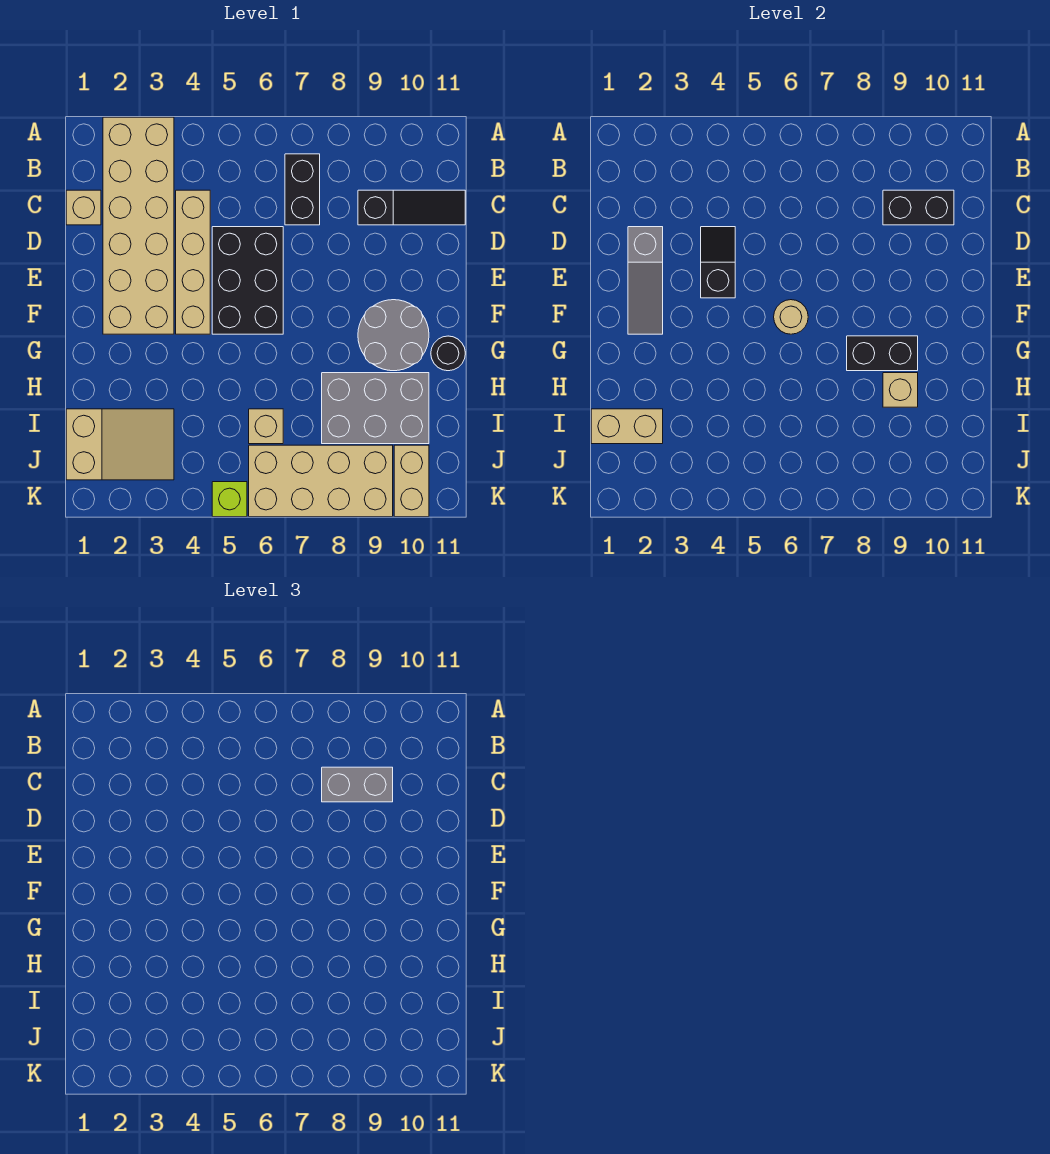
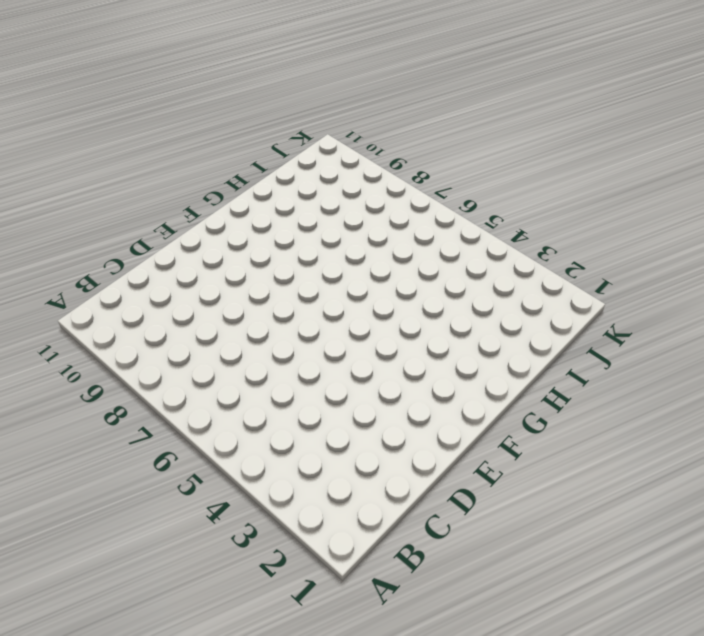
none -> tan brick A2:F3 level 1
none -> black brick B7:C7 level 1
none -> tan brick C1 level 1

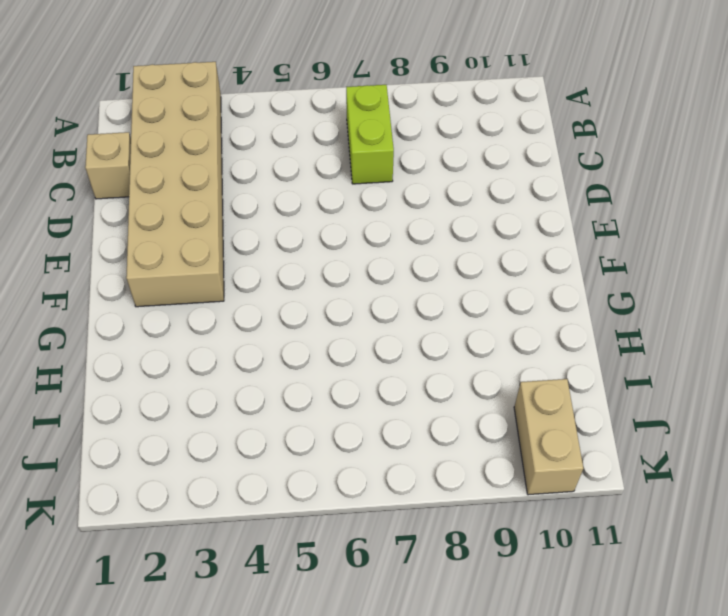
lime brick B7:C7 level 1 -> black brick B7:C7 level 1
none -> tan brick C4:F4 level 1
none -> black slope C9:C11 level 1 top 9
none -> black brick D5:F6 level 1

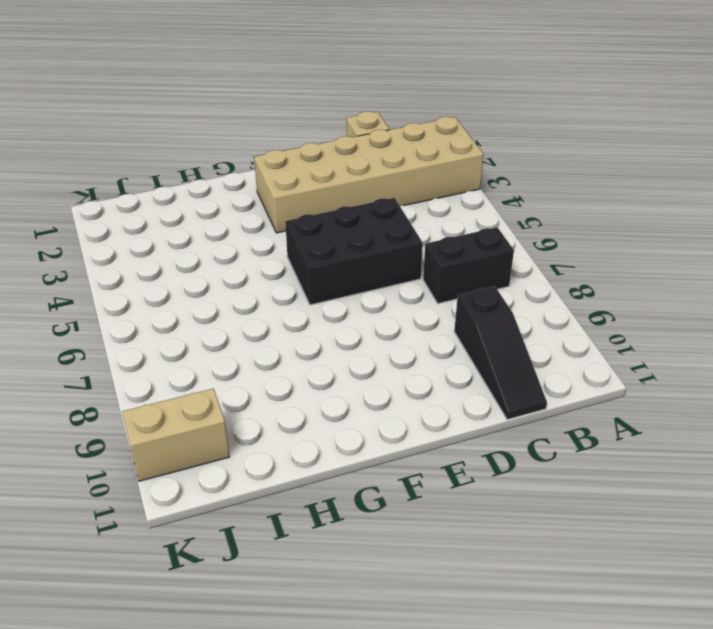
none -> tan brick C4:F4 level 1
none -> grey round brick F9:G10 level 1
none -> black round brick G11 level 1

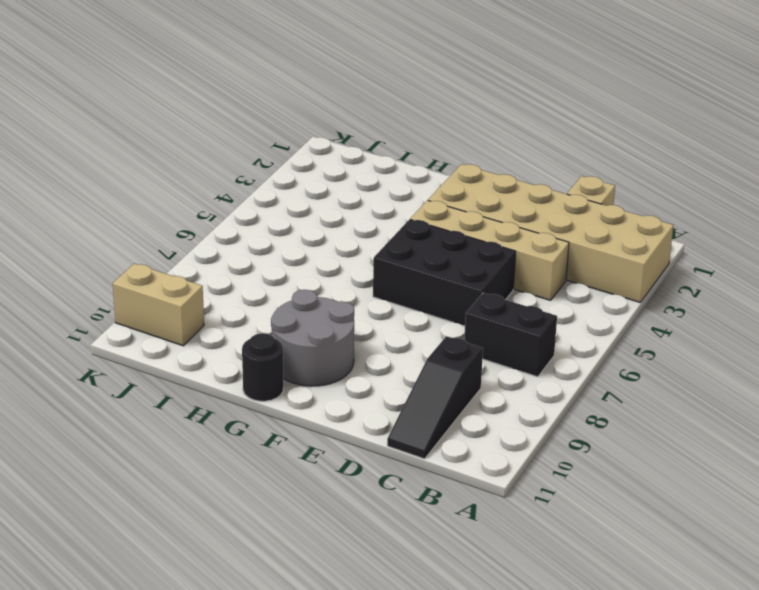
none -> grey brick H8:I10 level 1
none -> tan slope I1:J3 level 1 top 1
none -> tan brick I6 level 1

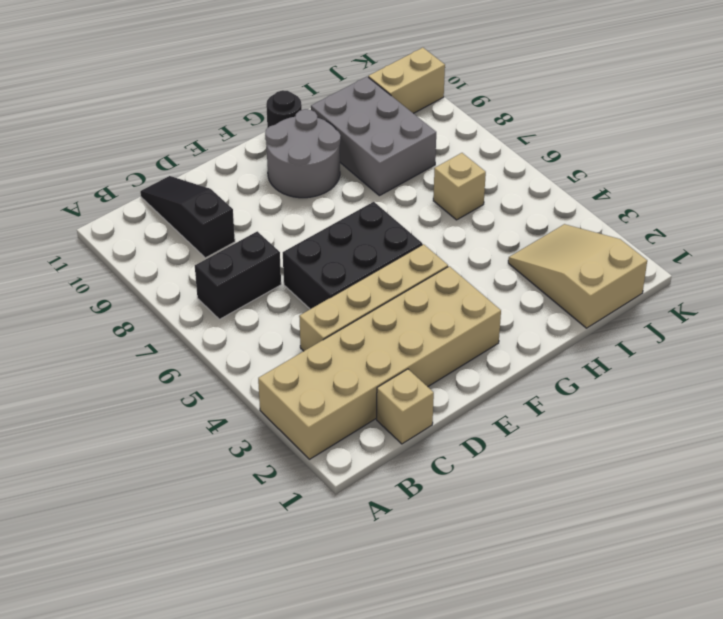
none -> tan brick J6:K9 level 1
none -> lime brick K5 level 1
none -> black brick C9:C10 level 2

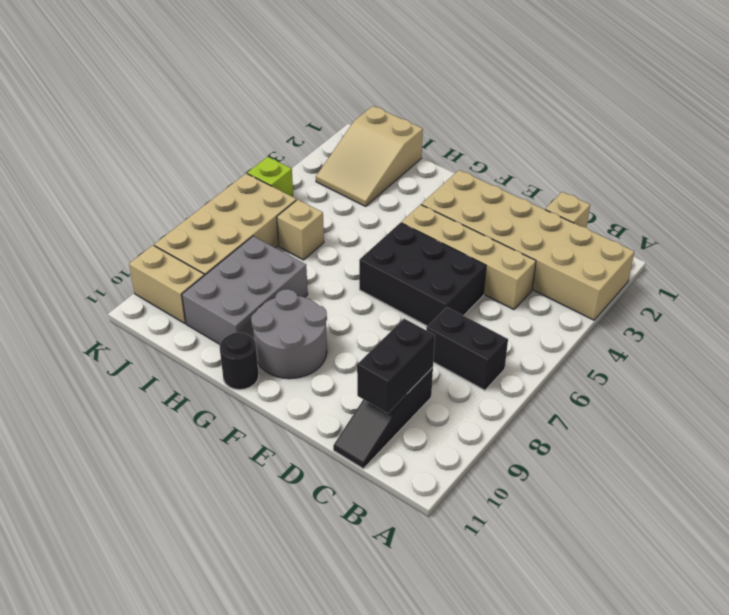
none -> grey slope D2:F2 level 2 top D
none -> black slope D4:E4 level 2 top E
none -> tan round brick F6 level 2

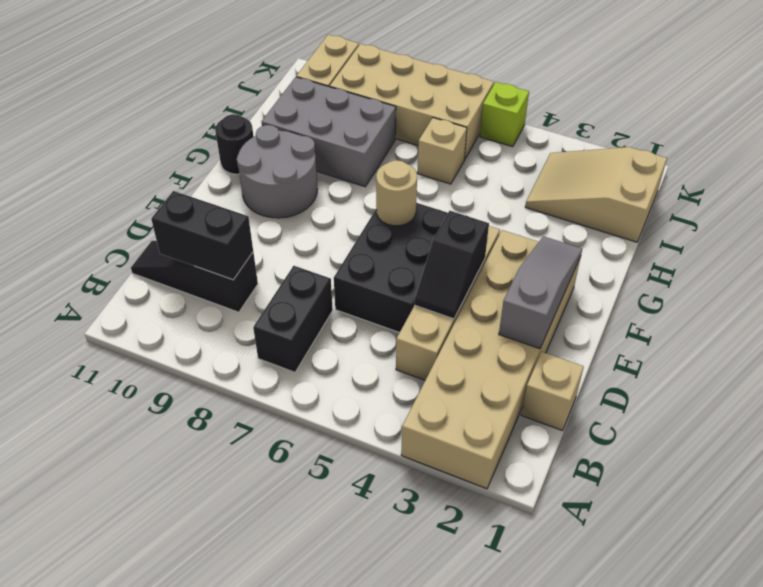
none -> black brick G8:G9 level 2
none -> tan brick H9 level 2
none -> tan brick I1:I2 level 2

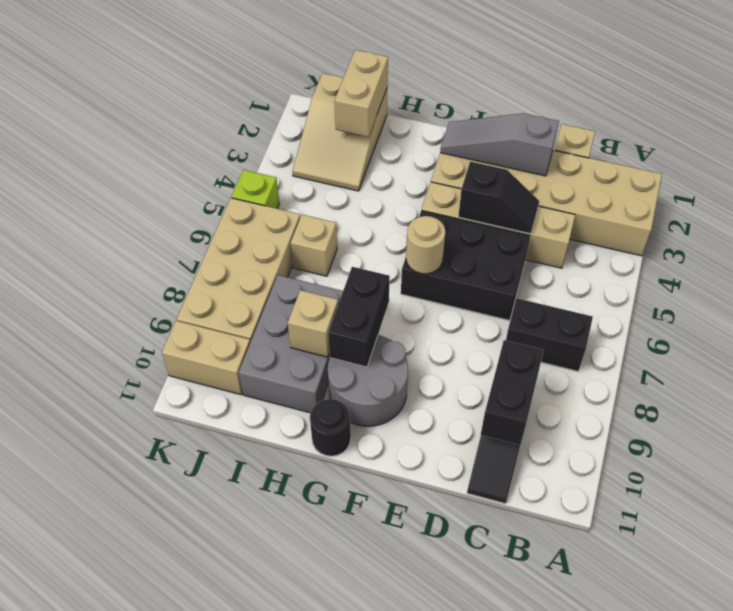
none -> grey brick C8:C9 level 3

